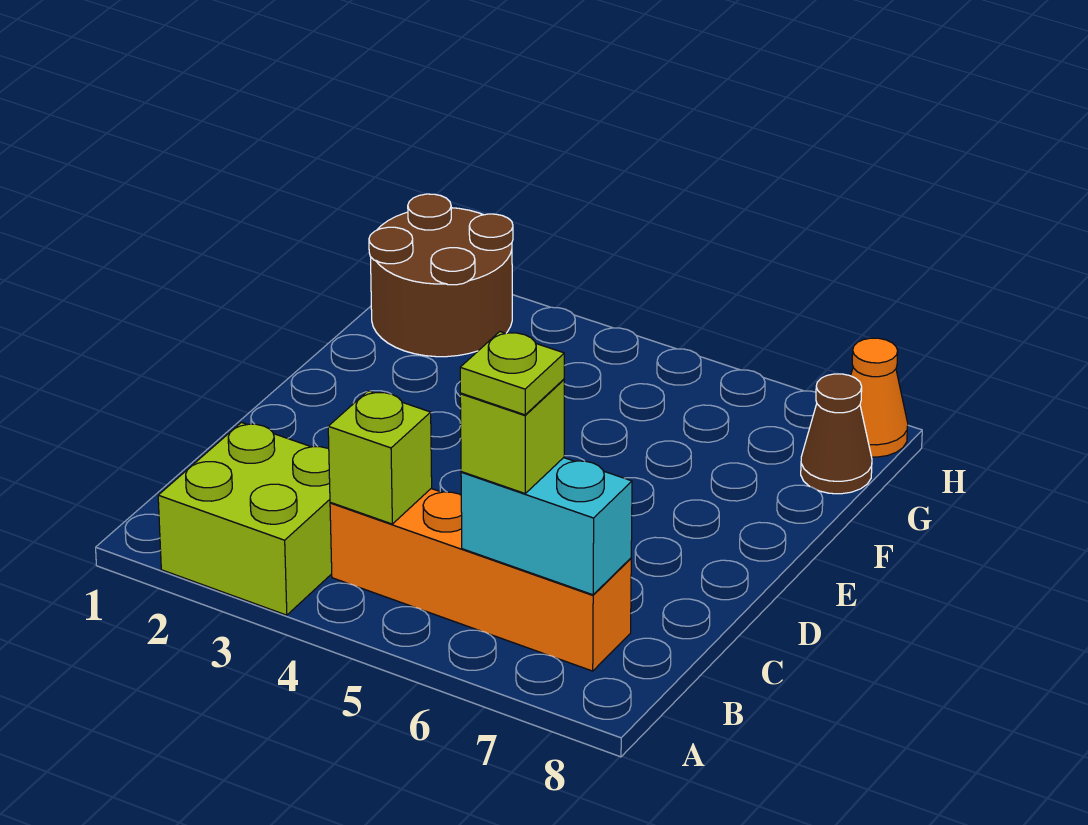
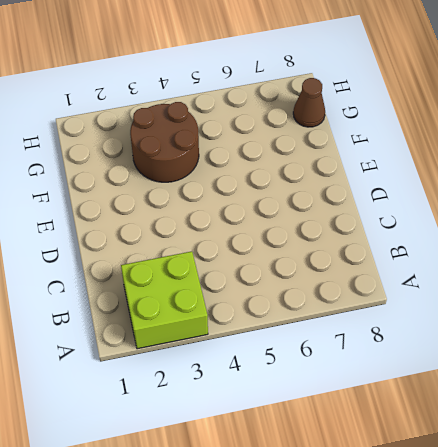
brown round brick F3:G4 level 1 -> brown round brick G1:H2 level 1
none -> orange brick B4:B7 level 1
none -> orange cone H8 level 1

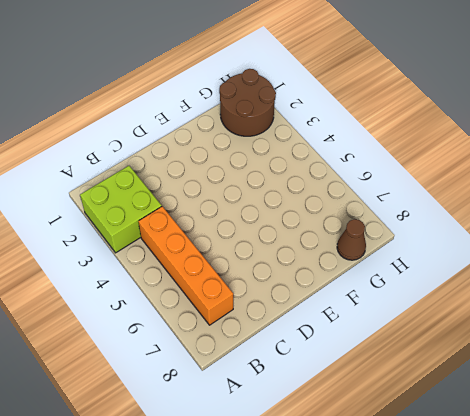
none -> orange cone H8 level 1
none -> lime brick B4 level 2

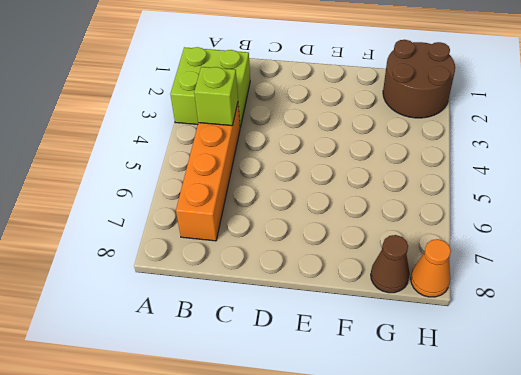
none -> cyan brick B6:B7 level 2
none -> lime brick B6 level 3

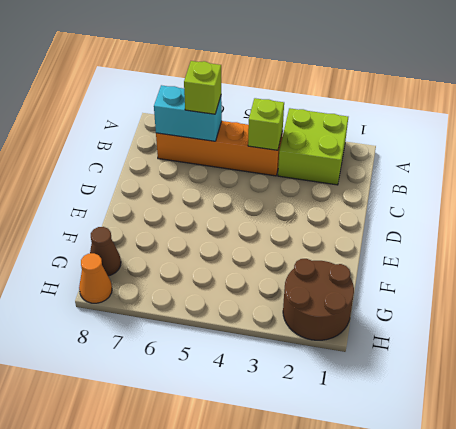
none -> lime plate B6 level 4

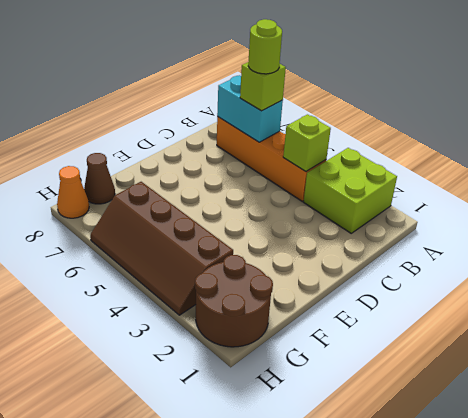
lime round brick B6 level 4 -> lime plate B6 level 4
brown slope G3:H6 level 1 top G -> none

